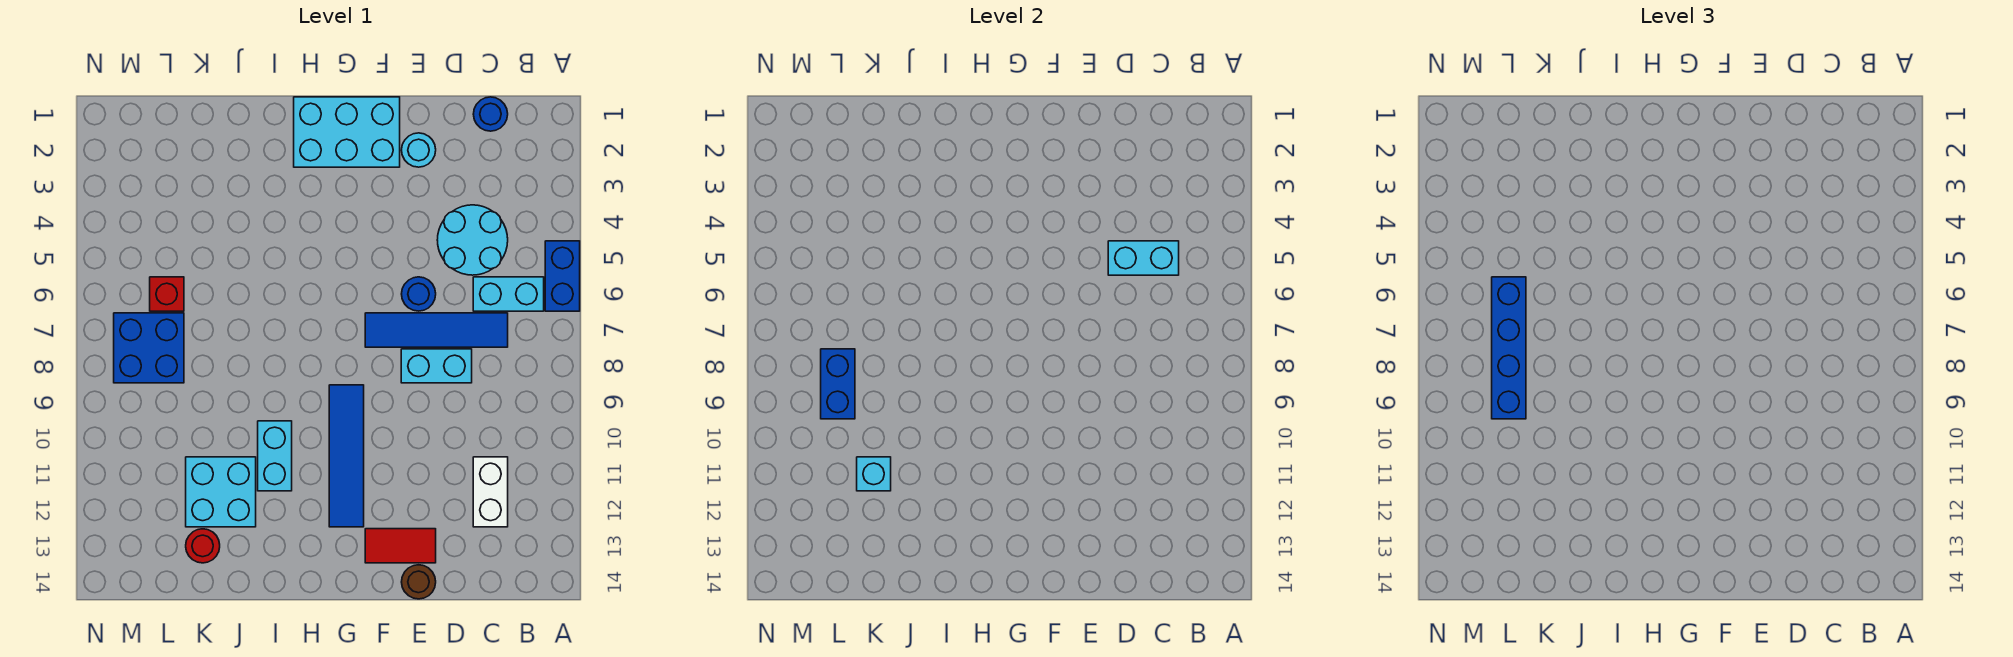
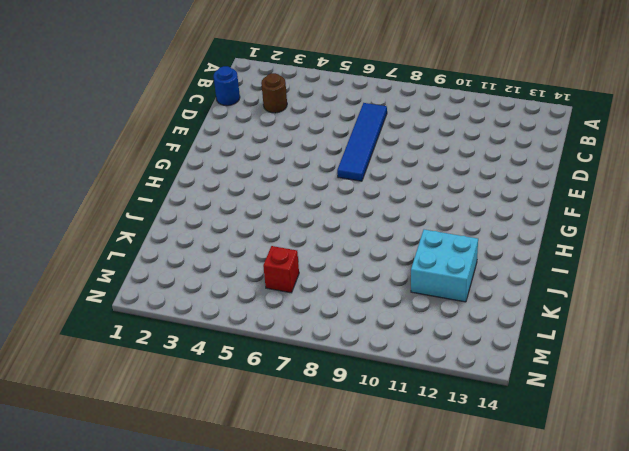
brown round brick C3 level 1 -> brown round brick E14 level 1
none -> blue brick A5:A6 level 1
none -> cyan brick B6:C6 level 1
none -> cyan round brick C4:D5 level 1

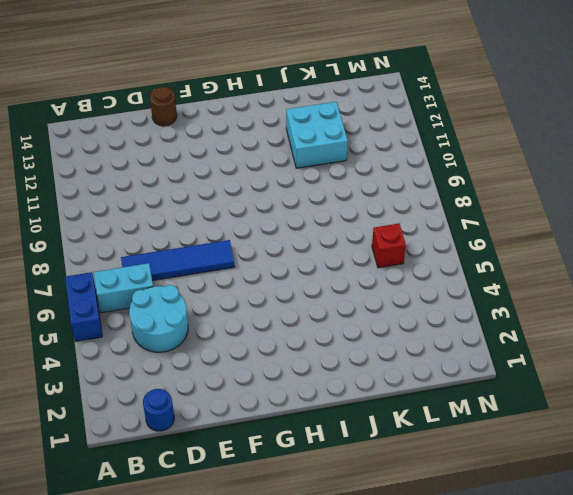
none -> white brick C11:C12 level 1
none -> cyan brick D8:E8 level 1
none -> cyan round brick E2 level 1

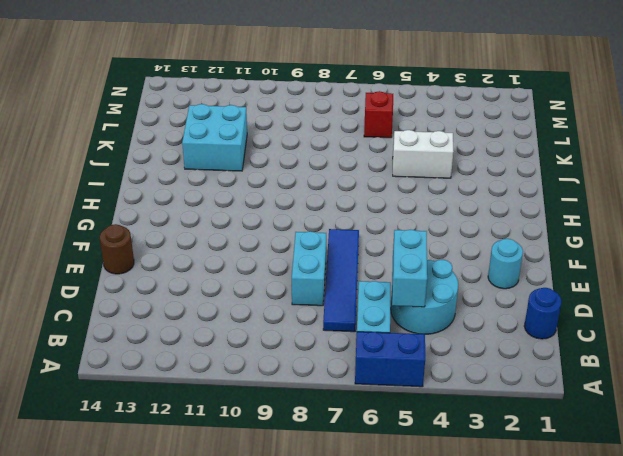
white brick J4:J5 level 1 -> white brick C11:C12 level 1
none -> blue round brick E6 level 1
none -> red tile E13:F13 level 1
none -> cyan brick F1:H2 level 1

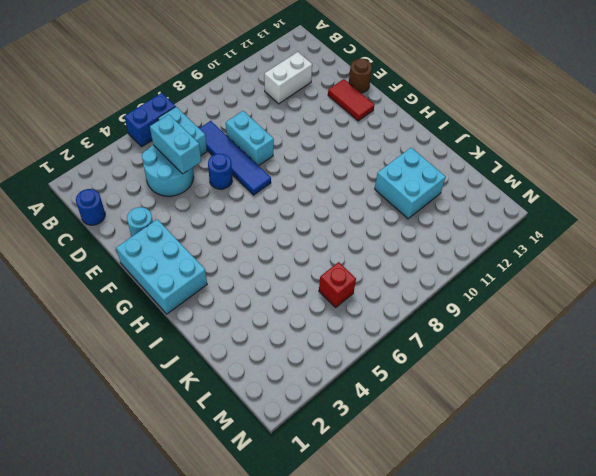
none -> blue tile G9:G12 level 1
none -> cyan brick I10:I11 level 1
none -> red round brick K13 level 1

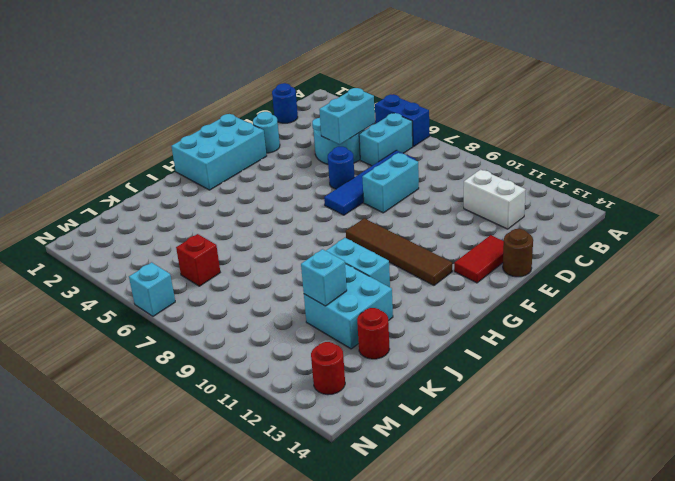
brown tile G9:G12 level 1 -> blue tile G9:G12 level 1
red round brick M13 level 1 -> none
cyan brick N6 level 1 -> none
none -> blue brick L7:M8 level 1
none -> blue brick L8:L9 level 2
none -> blue brick L6:L9 level 3

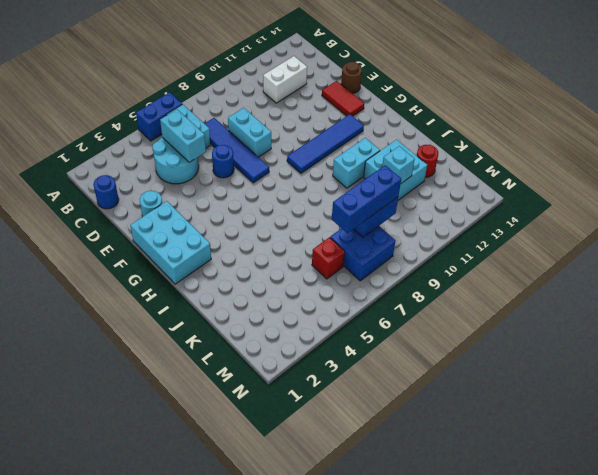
blue brick L7:L9 level 3 -> blue brick L6:L9 level 3

